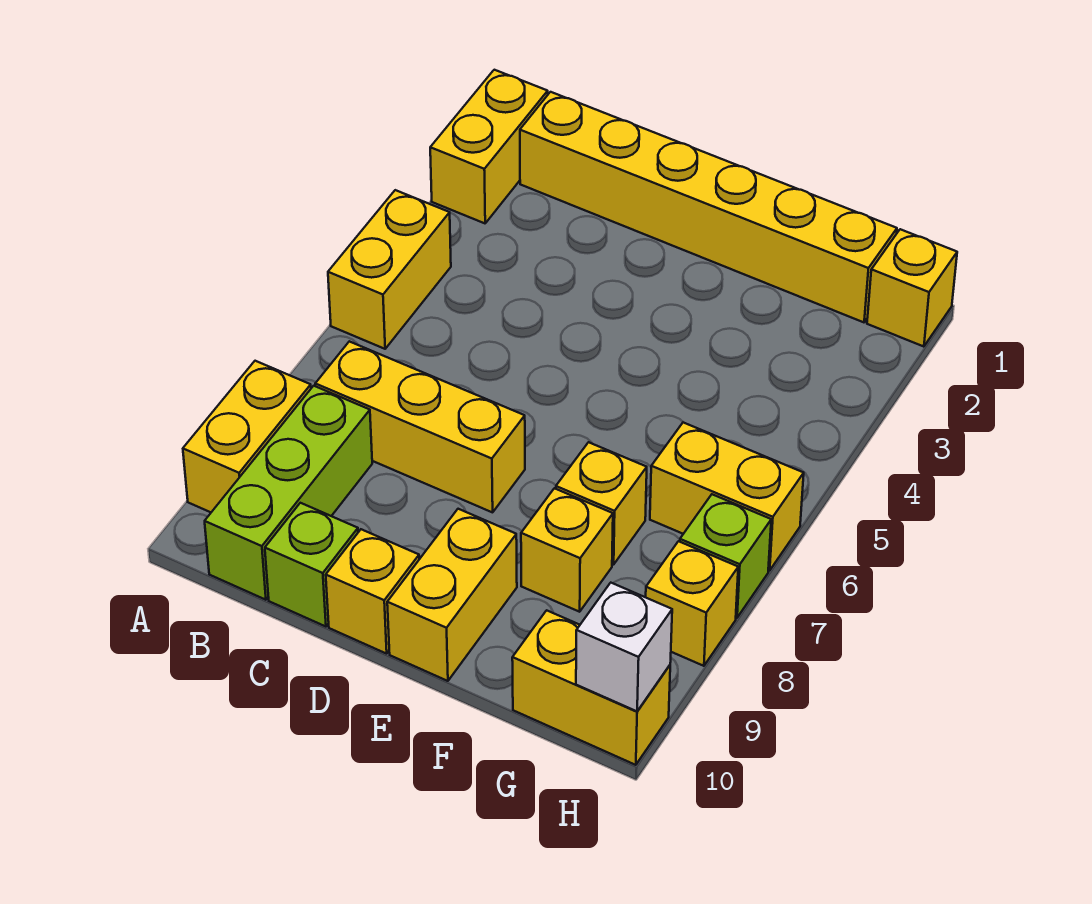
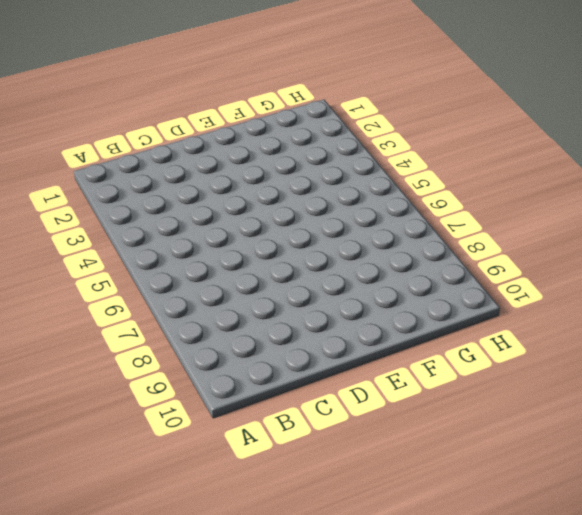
none -> yellow brick A1:A2 level 1
none -> yellow brick A4:A5 level 1
none -> yellow brick A8:A9 level 1

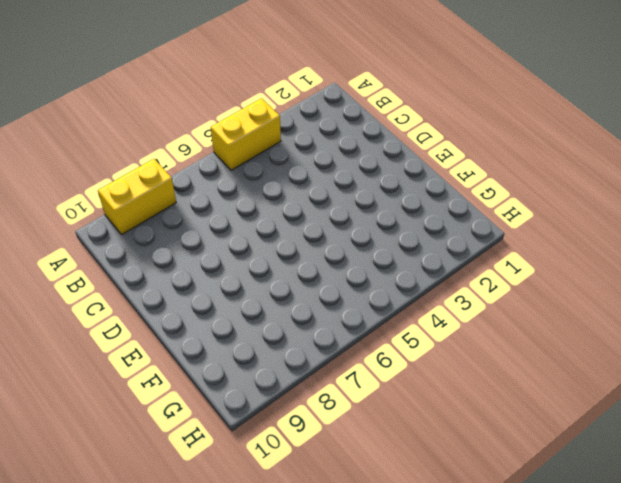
none -> yellow brick A1:A2 level 1
none -> yellow brick B1:G1 level 1
none -> yellow brick B7:D7 level 1

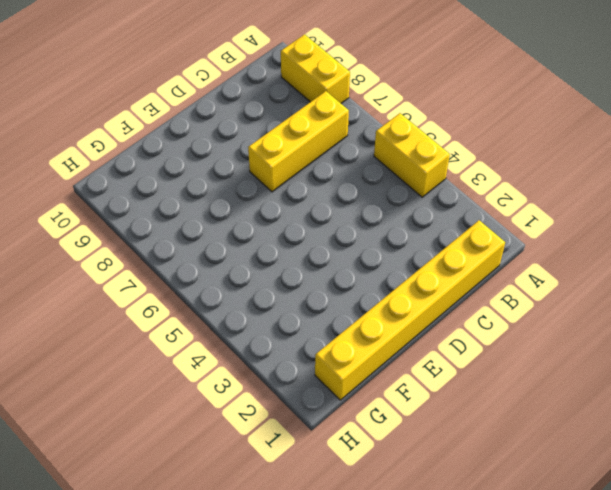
none -> yellow brick A1:A2 level 1
none -> lime brick B8:B10 level 1
none -> lime brick C10 level 1

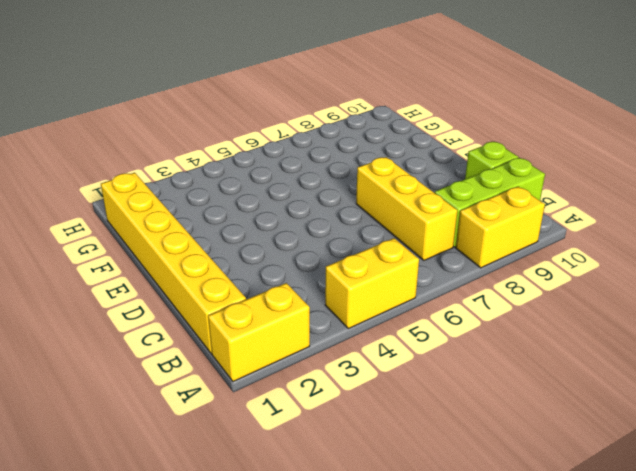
none -> yellow brick D10 level 1
none -> yellow brick E9:E10 level 1
none -> yellow brick F7 level 1

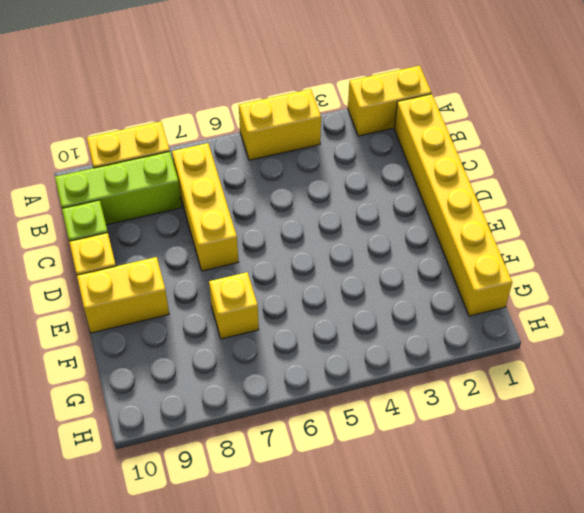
none -> yellow brick F8 level 1
none -> yellow brick G6:H6 level 1
none -> yellow brick G10:H10 level 1

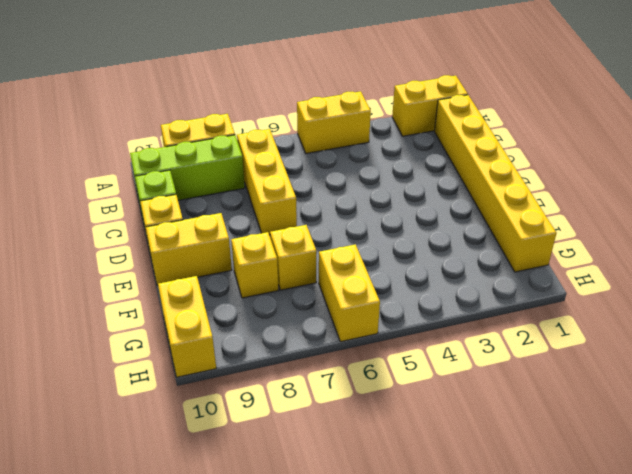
none -> yellow brick H1 level 1
none -> lime brick H7 level 1
none -> yellow brick H8 level 1

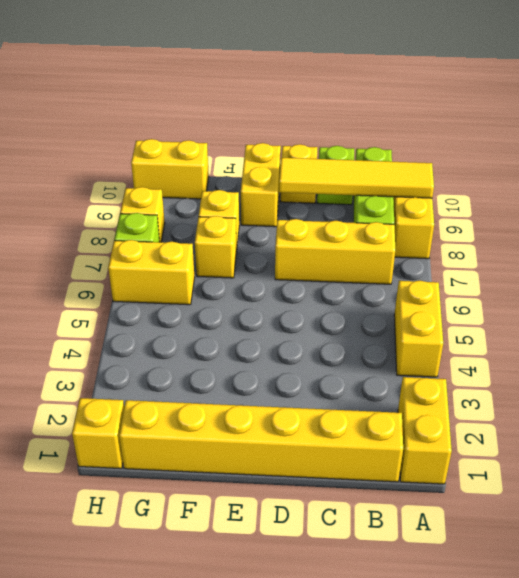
yellow tile A9:D9 level 2 -> none
none -> white brick H10 level 2

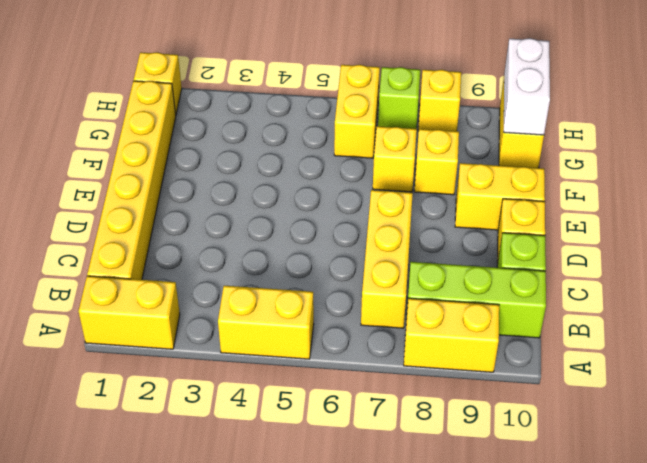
white brick G10:H10 level 2 -> white brick H10 level 2

